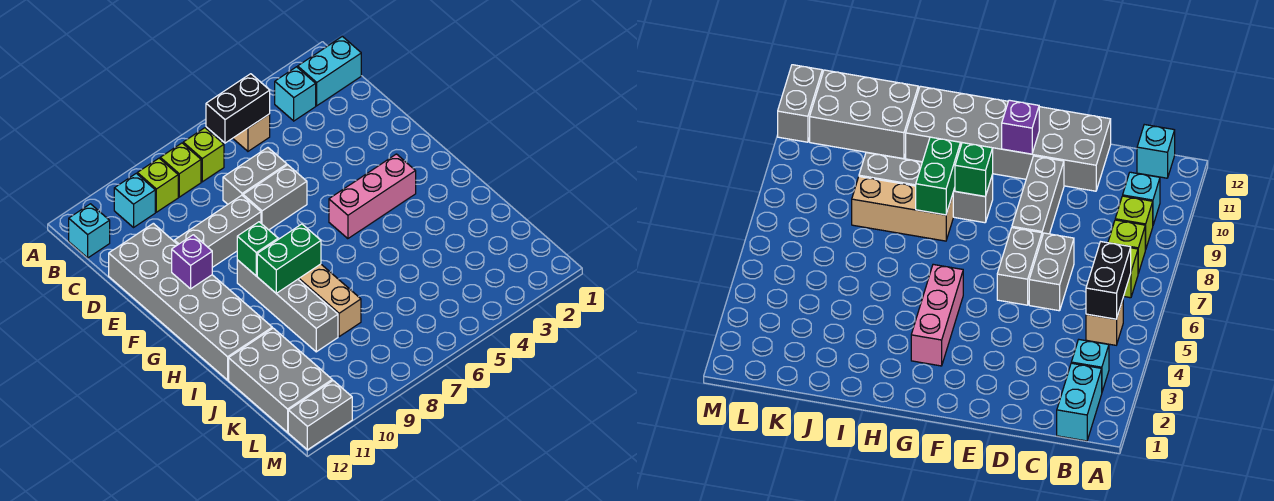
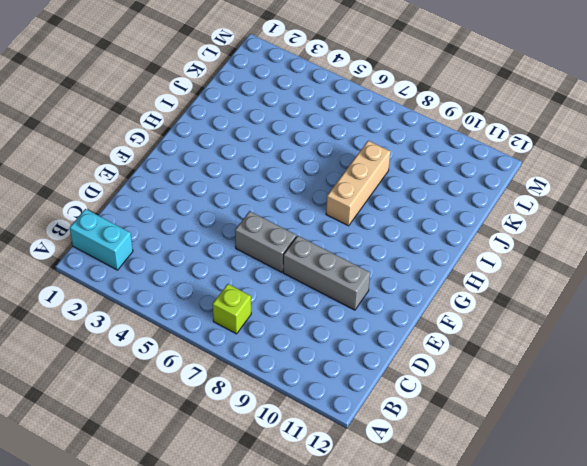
none -> cyan brick B3 level 1
none -> tan brick B5 level 1
none -> lime brick B8 level 1

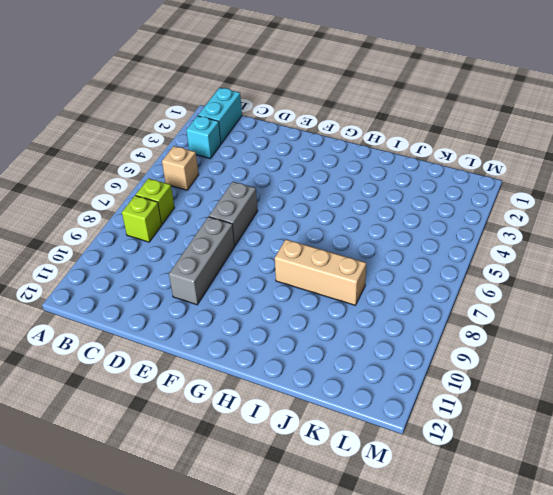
none -> lime brick B9 level 1
none -> cyan brick B10 level 1
none -> cyan brick B12 level 1

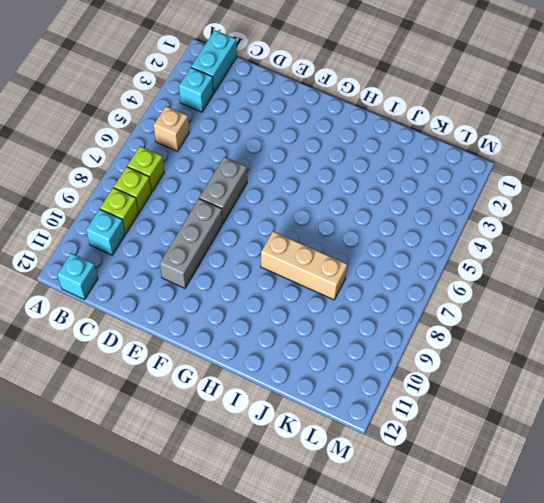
none -> grey brick D6:D7 level 1
none -> grey brick D11:I12 level 1
none -> pink brick G3:G5 level 1

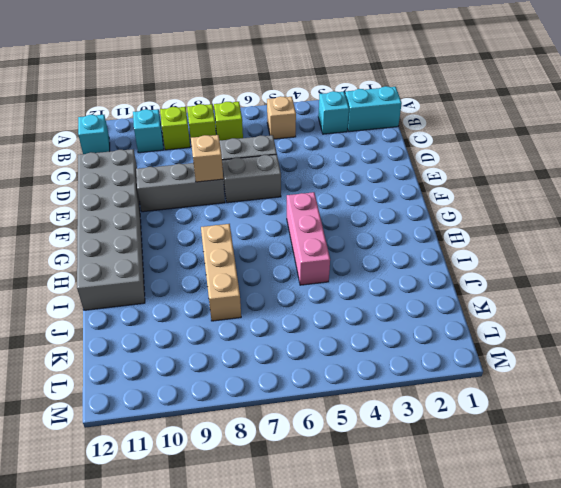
tan brick E8 level 2 -> none
pink brick G5:I5 level 1 -> pink brick G3:G5 level 1
none -> grey brick G9:J9 level 1
none -> grey brick J11:L12 level 1
none -> grey brick M11:M12 level 1

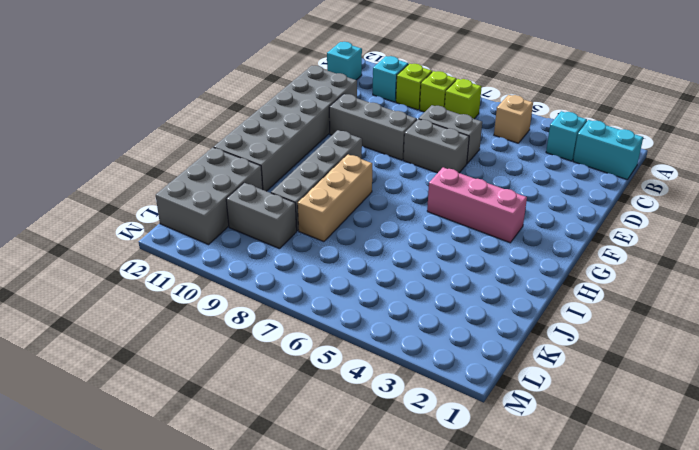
grey brick K9:K10 level 1 -> grey brick M11:M12 level 1
none -> black brick B5:B6 level 2
none -> purple brick F11 level 2
none -> green brick G9 level 2

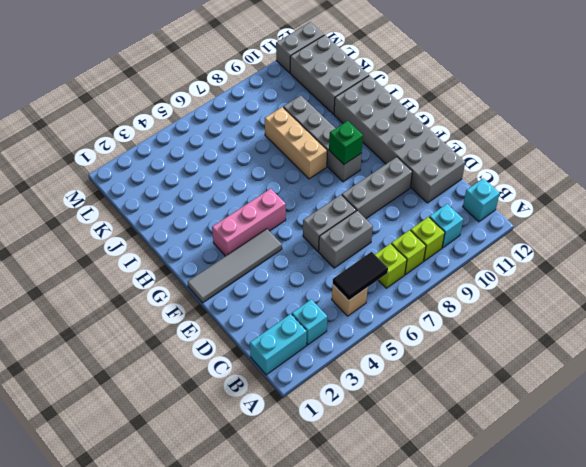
black tile B5:B6 level 2 -> black brick B5:B6 level 2
grey tile F1:F4 level 1 -> none
none -> purple brick F11 level 2
none -> green brick H8:H9 level 2

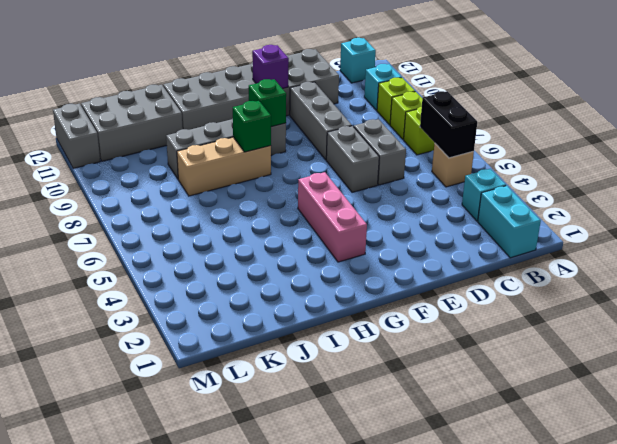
green brick H8 level 2 -> green brick H8:H9 level 2

